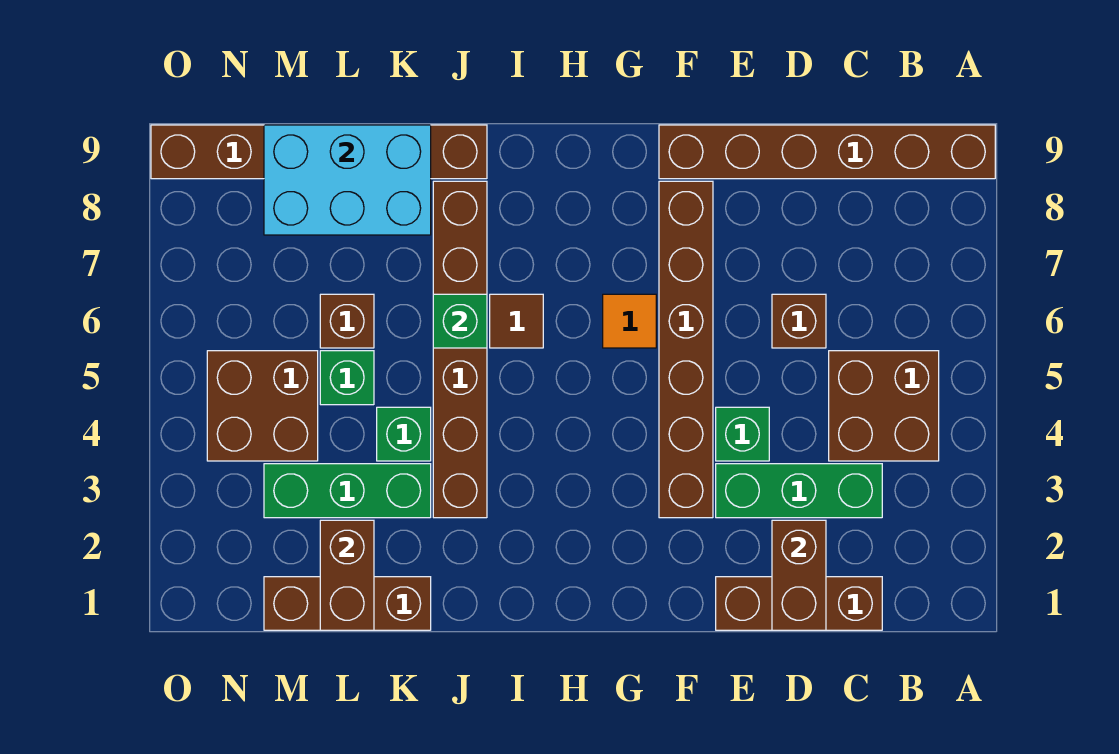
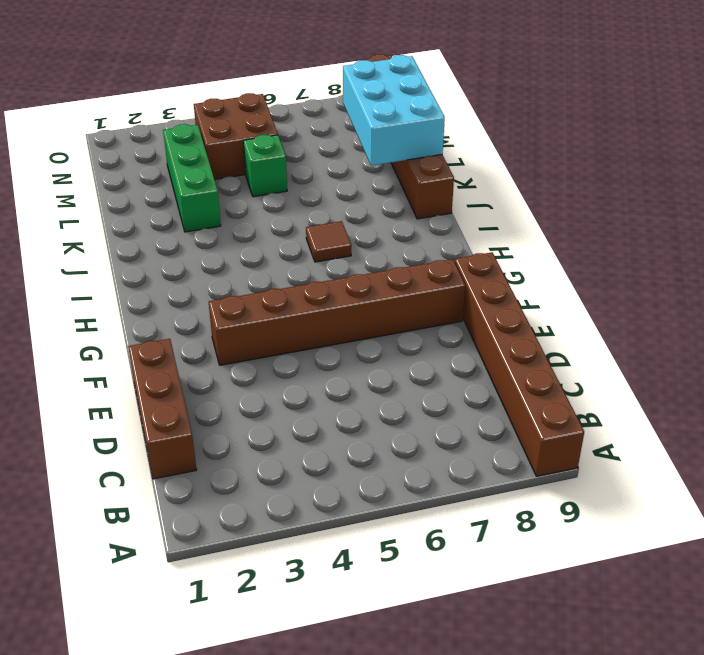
none -> brown brick B4:C5 level 1
none -> green brick C3:E3 level 1
none -> brown brick D6 level 1

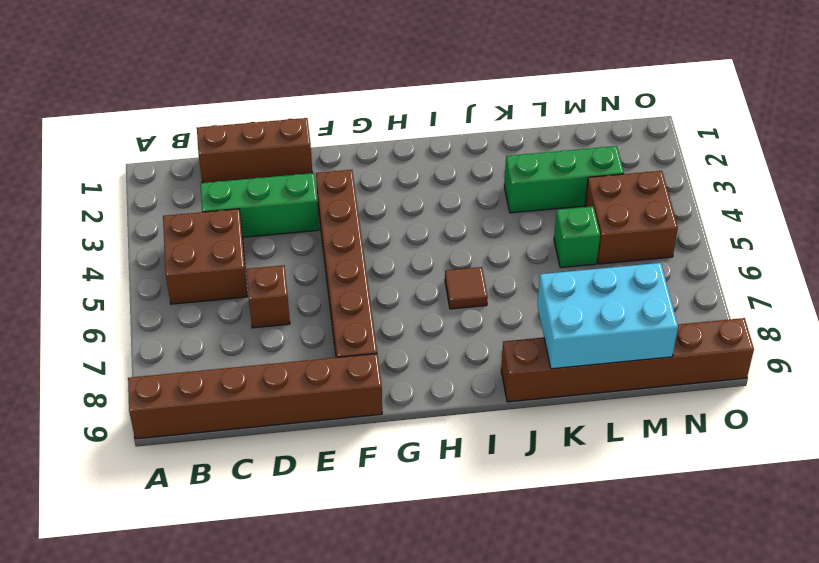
none -> green brick E4 level 1
none -> orange tile G6 level 1
none -> brown brick J3:J8 level 1

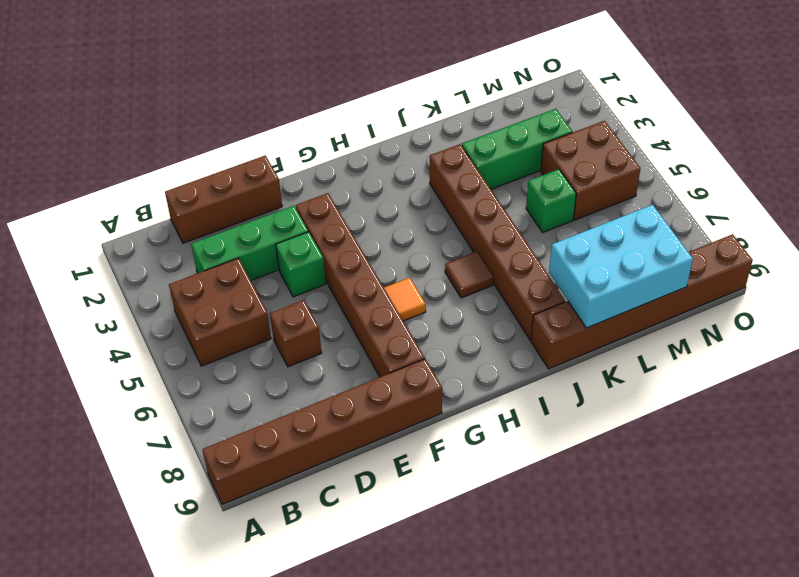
none -> brown brick K1:M1 level 1
none -> green brick K4 level 1
none -> brown brick L6 level 1

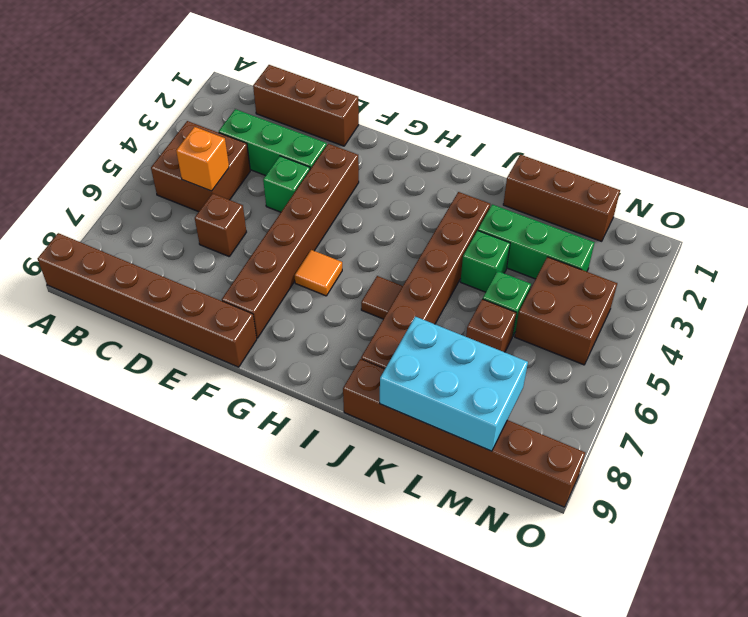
orange brick C5 level 2 -> none
none -> brown brick D1:D2 level 2
none -> green brick J6 level 2
none -> brown brick L1:L2 level 2

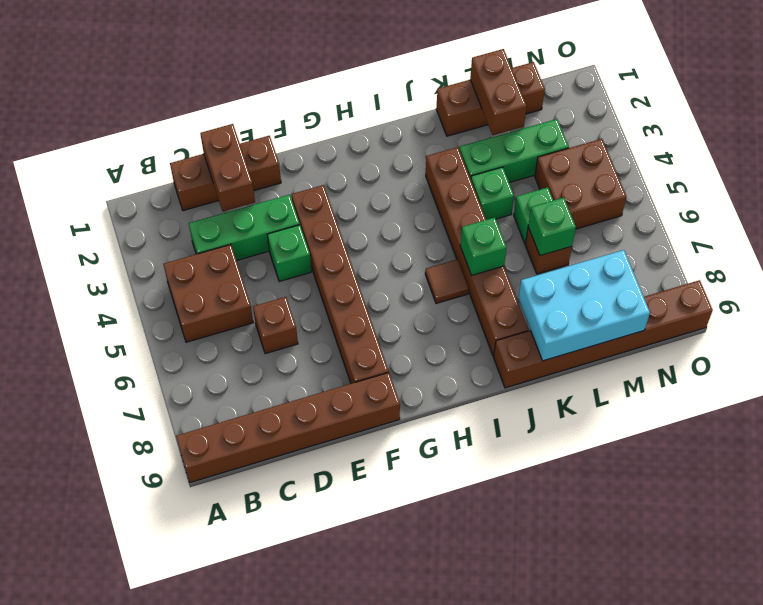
green brick L6 level 2 -> none
none -> orange tile G6 level 1

